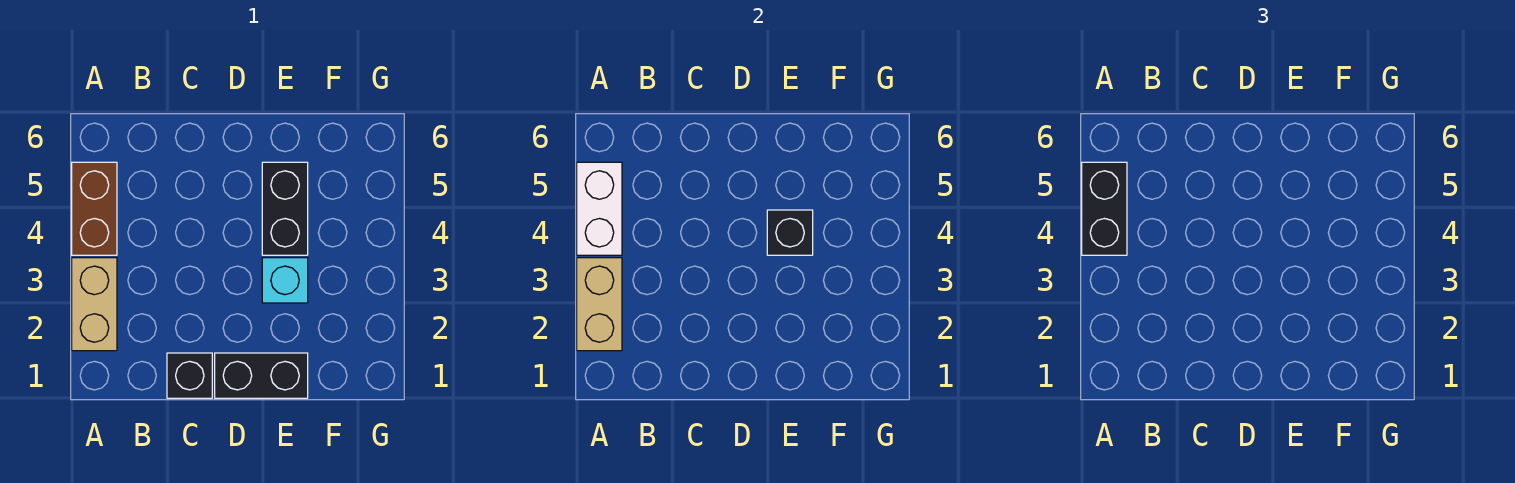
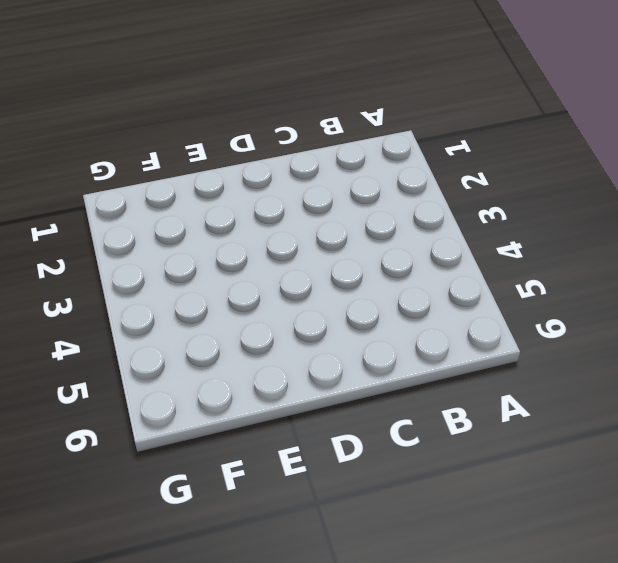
none -> tan brick A2:A3 level 1
none -> brown brick A4:A5 level 1

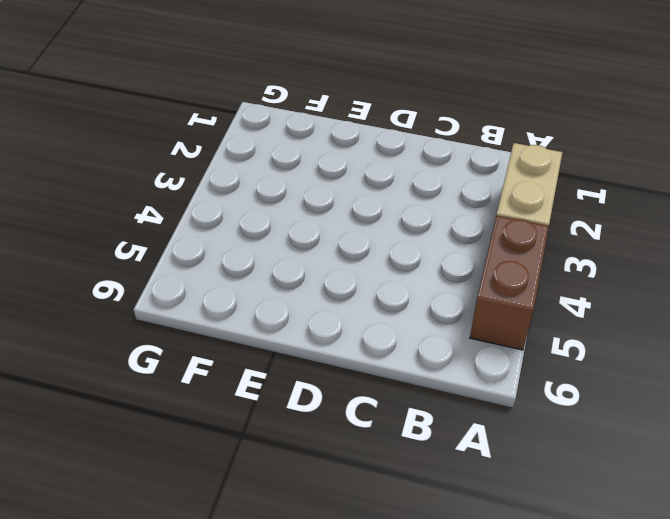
none -> black brick C1 level 1
none -> black brick D1:E1 level 1

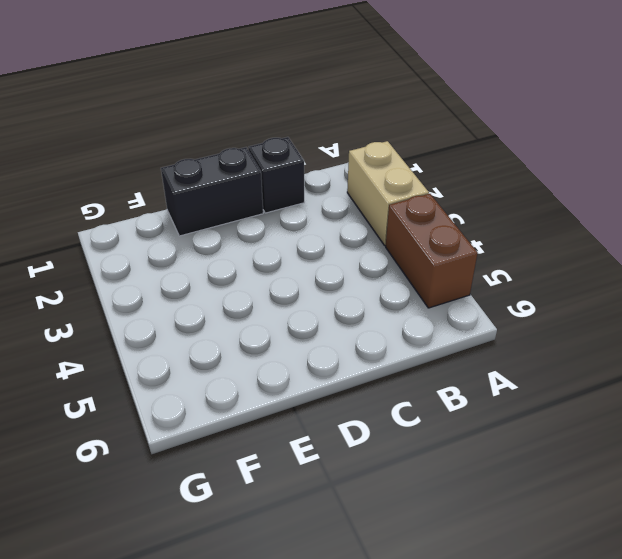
none -> cyan brick E3 level 1
none -> black brick E4:E5 level 1

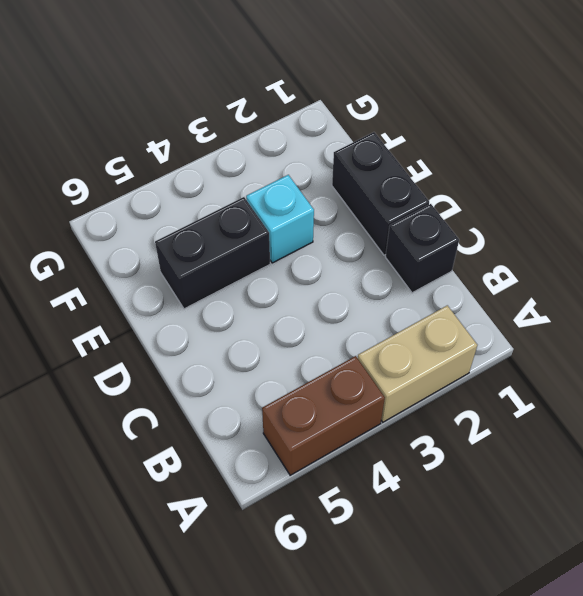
none -> tan brick A2:A3 level 2
none -> white brick A4:A5 level 2

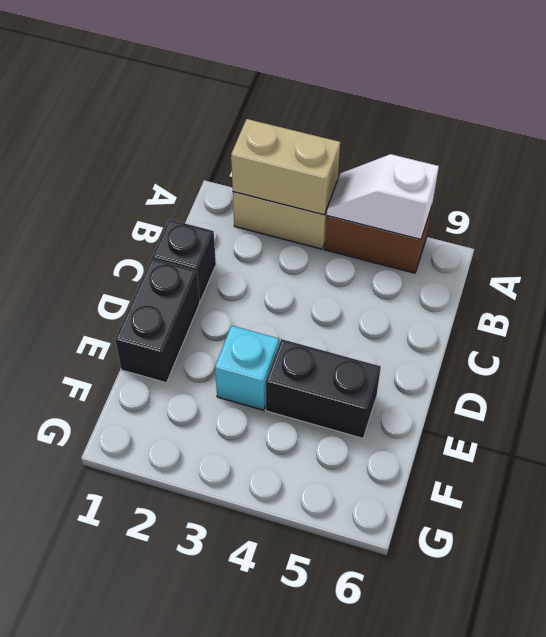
white slope A4:A5 level 2 top 5 -> white brick A4:A5 level 2
none -> black brick E4 level 2
none -> black brick A4:A5 level 3

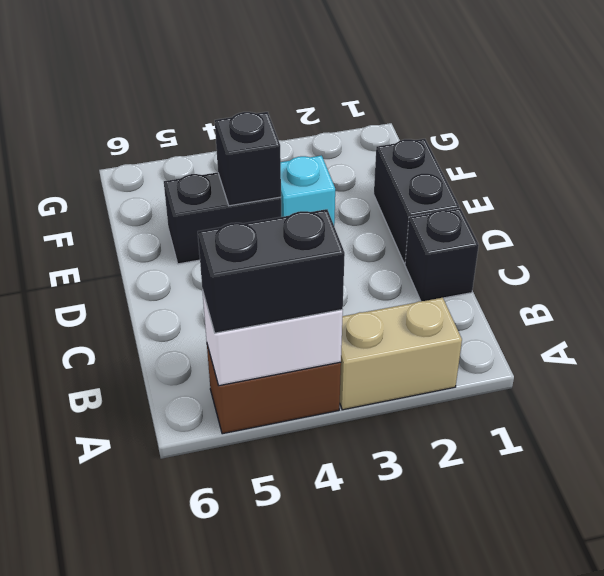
none -> tan brick A2:A3 level 2

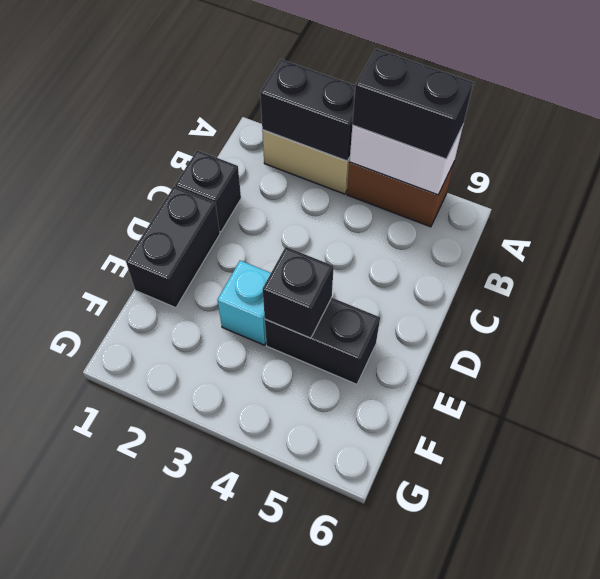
black brick A2:A3 level 2 -> tan brick A2:A3 level 2

